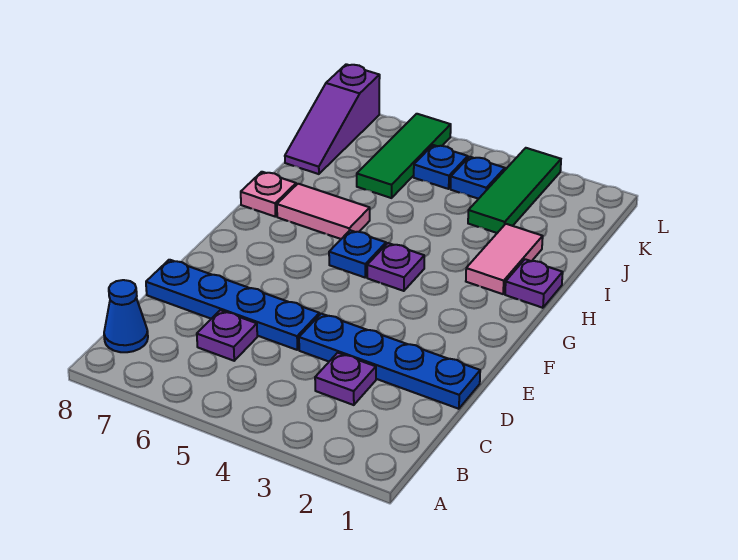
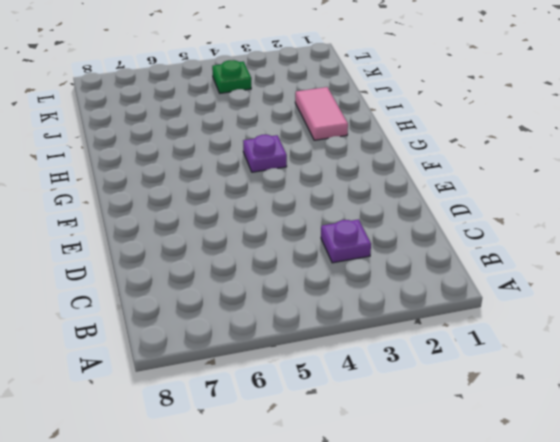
green plate K4 level 1 -> blue plate K4 level 1
none -> blue cone B8 level 1
none -> purple plate C6 level 1
none -> blue plate D1:D4 level 1

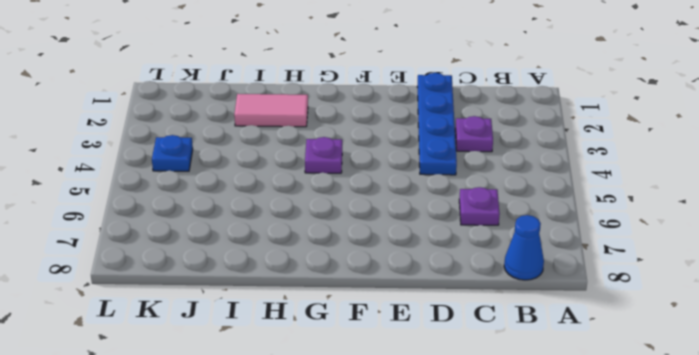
none -> blue plate D5:D8 level 1
none -> blue plate G5 level 1
none -> purple plate H1 level 1

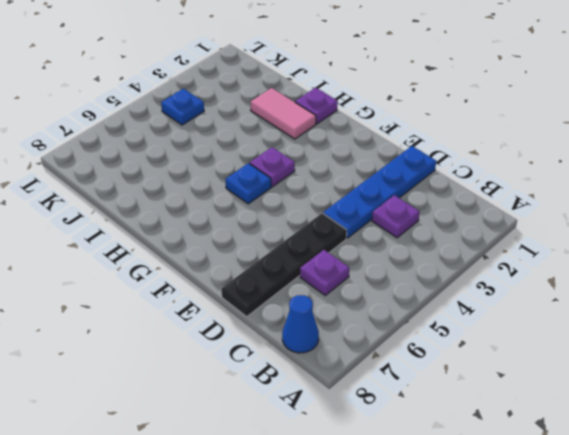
black plate D5:D8 level 1 -> blue plate D5:D8 level 1
none -> pink tile H6:H7 level 1
none -> pink plate H8 level 1
none -> green tile J3:L3 level 1

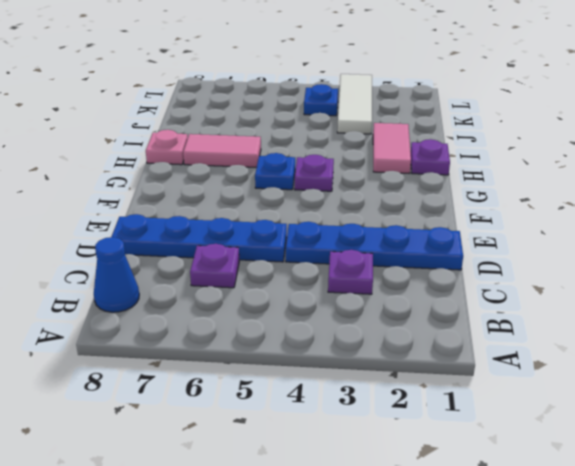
white tile J3:L3 level 1 -> green tile J3:L3 level 1
none -> green tile J6:L6 level 1
none -> purple slope J8:L8 level 1 top L
none -> blue plate K5 level 1

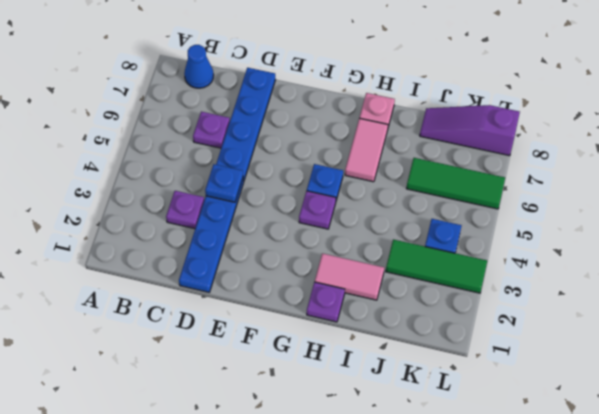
blue plate D4 level 2 -> blue plate K5 level 1

